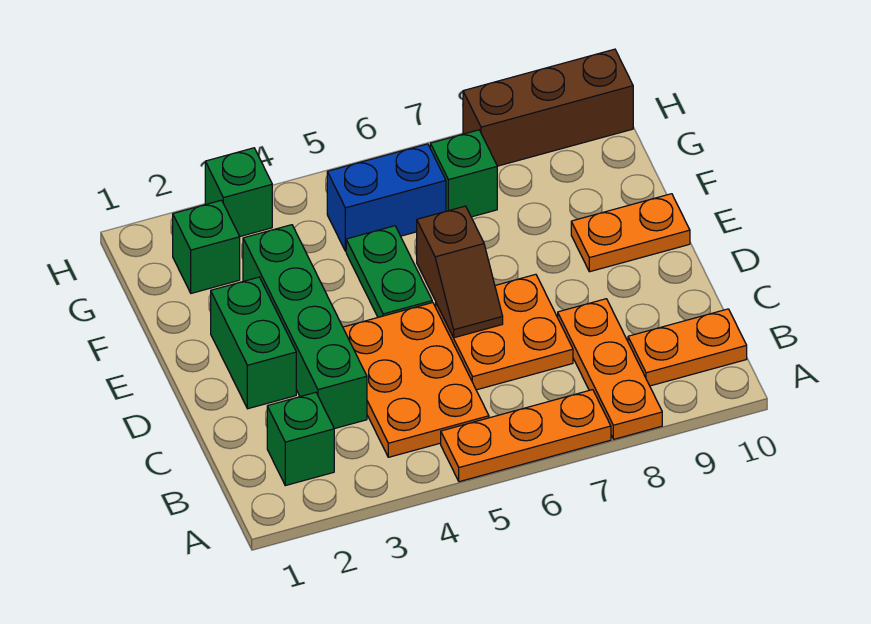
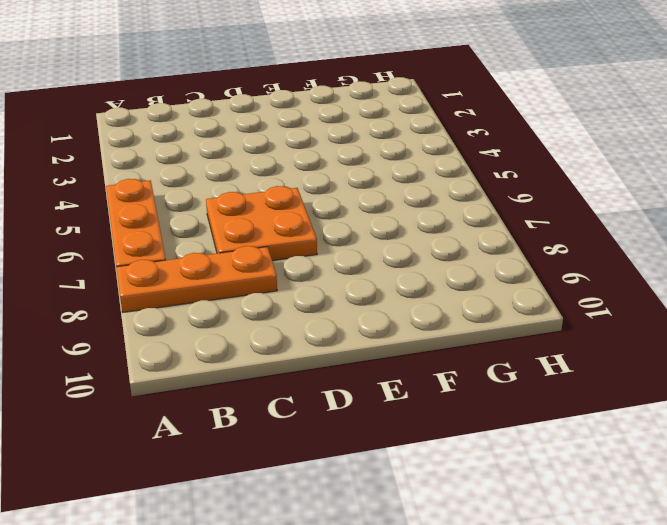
none -> green brick B2 level 1
none -> orange plate B4:D5 level 1
none -> orange plate B9:B10 level 1

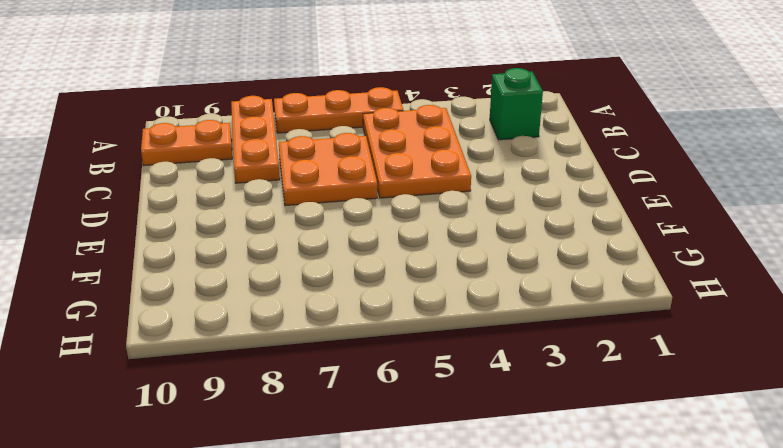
none -> green brick C3:F3 level 1
none -> green brick D2:E2 level 1
none -> green plate E5:F5 level 1

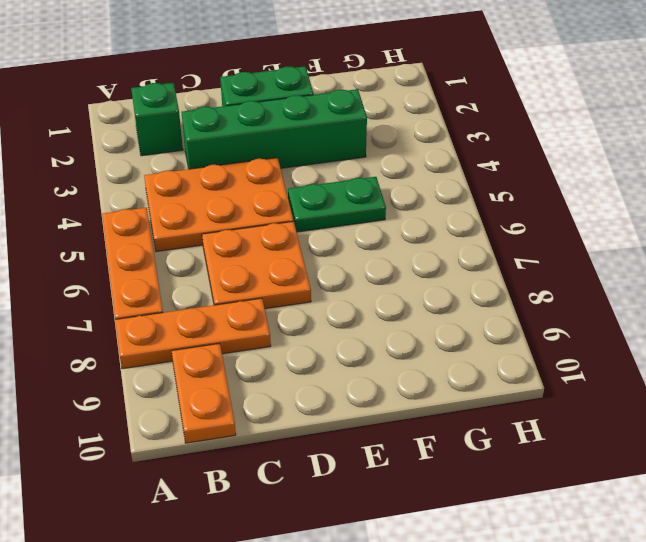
none -> orange plate E9:E10 level 1
none -> green brick G2 level 1
none -> blue brick G5:G6 level 1

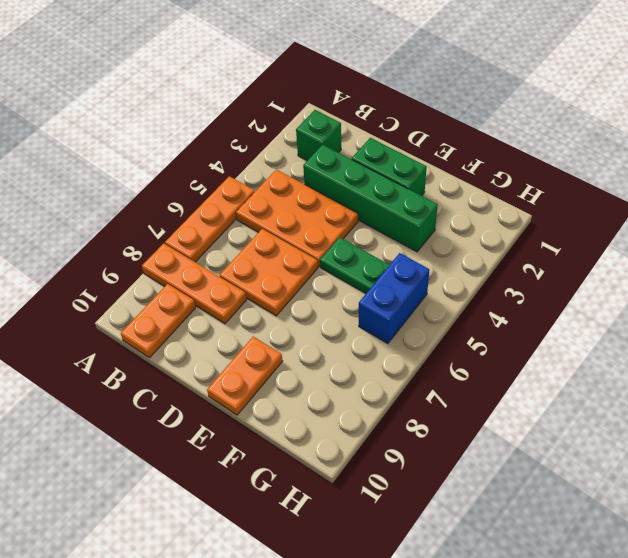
none -> green brick G2 level 1
none -> green brick G7 level 1
none -> green brick H3 level 1

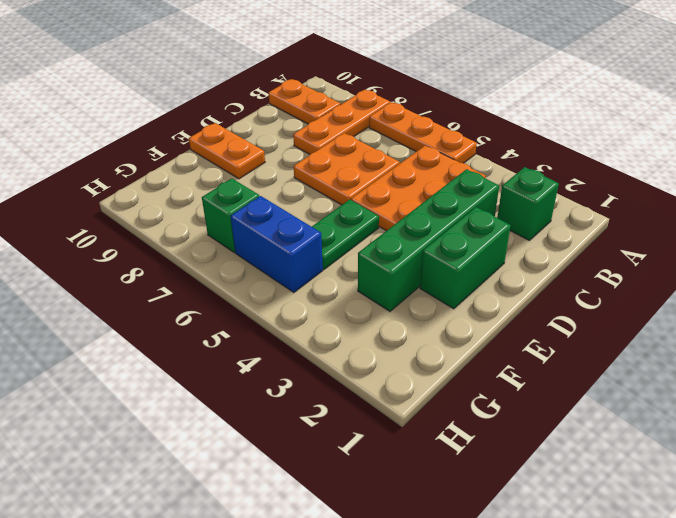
none -> green brick G2 level 1
none -> green brick H3 level 1
none -> brown brick H8:H10 level 1

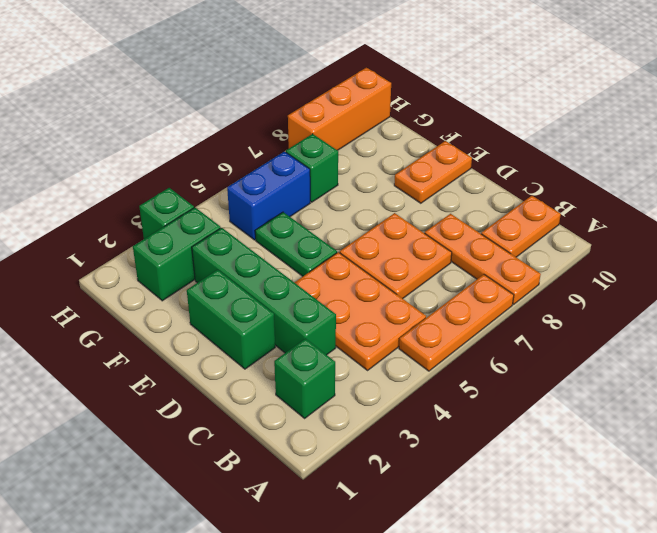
green brick G2:G3 level 1 -> green brick G2 level 1
orange brick H8:H10 level 1 -> brown brick H8:H10 level 1
none -> brown slope D6:E6 level 2 top E

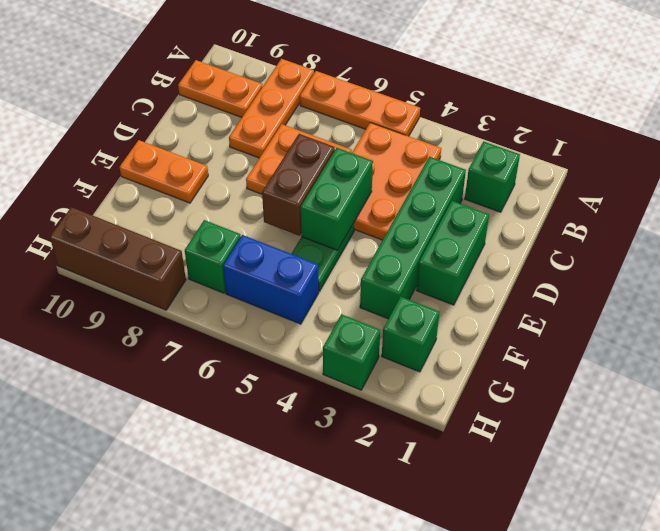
green brick D5:E5 level 2 -> none
brown brick D6:E6 level 2 -> brown slope D6:E6 level 2 top E

